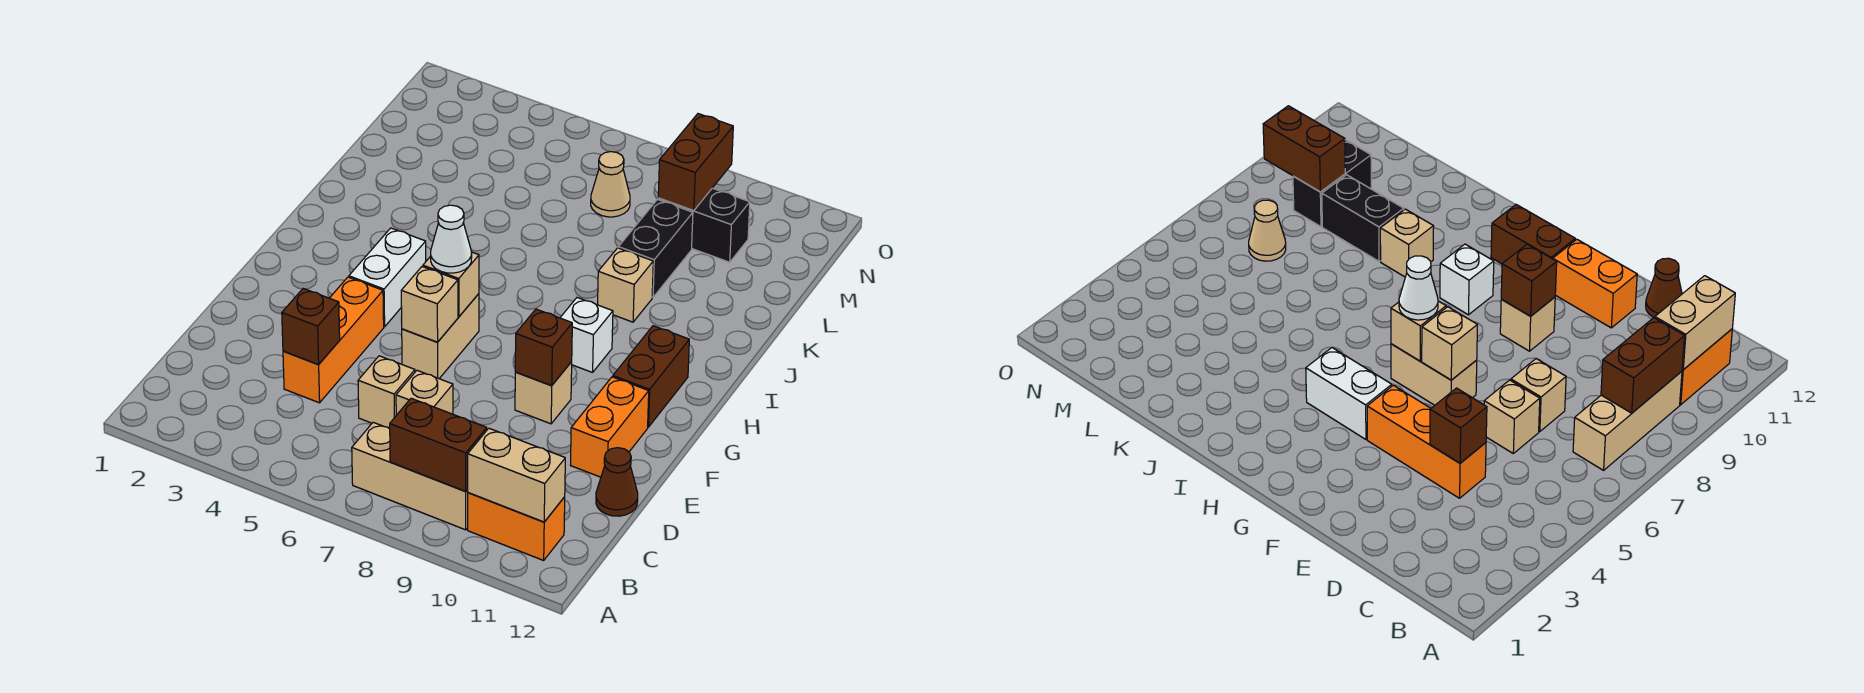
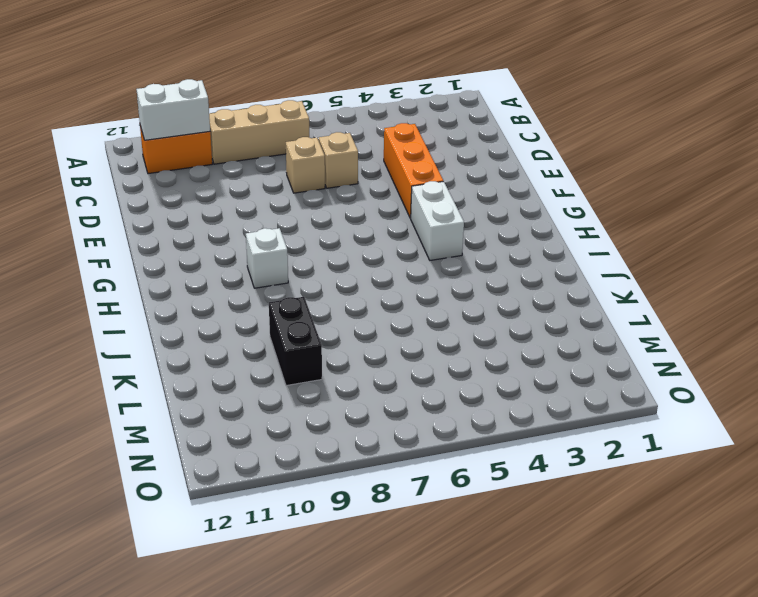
white brick B10:B11 level 2 -> tan brick B10:B11 level 2
none -> brown cone D12 level 1
none -> orange brick E11:F11 level 1
none -> tan brick F6:G6 level 1

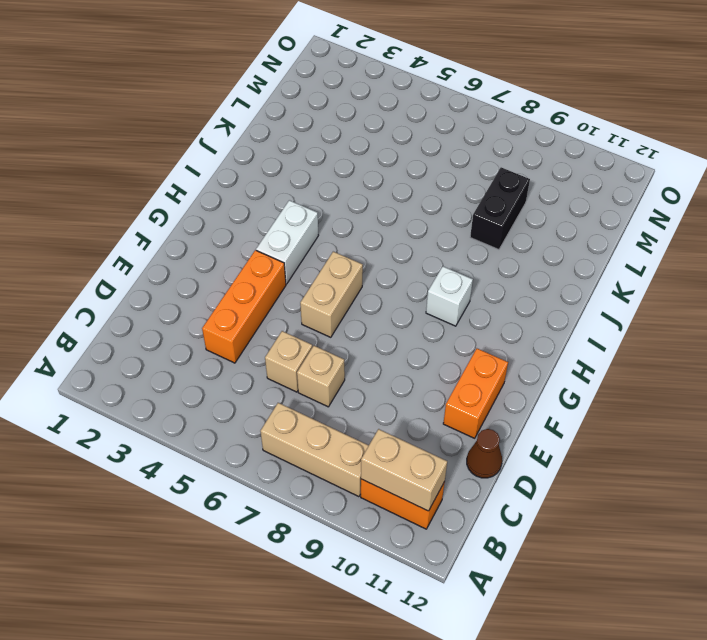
none -> tan brick F9 level 1
none -> brown brick G11:H11 level 1
none -> tan brick J9 level 1

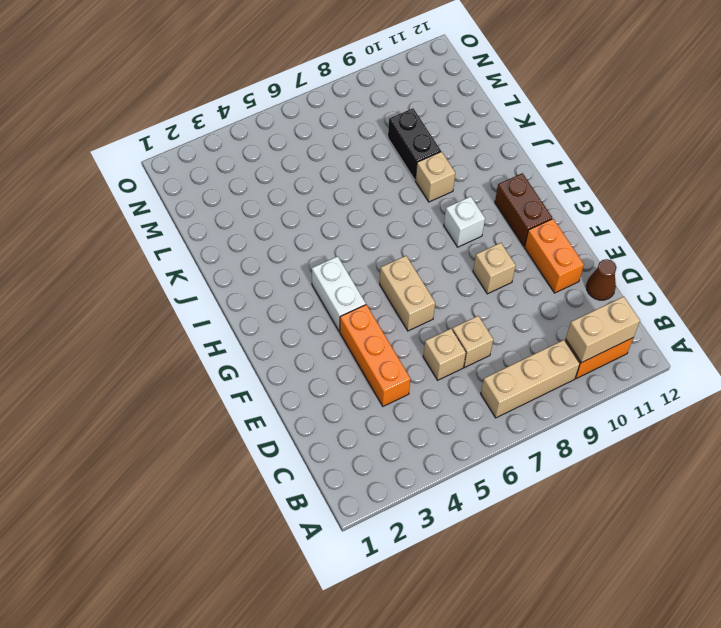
none -> tan cone M7 level 1
none -> black brick M9:M10 level 1
none -> brown brick B8:B9 level 2

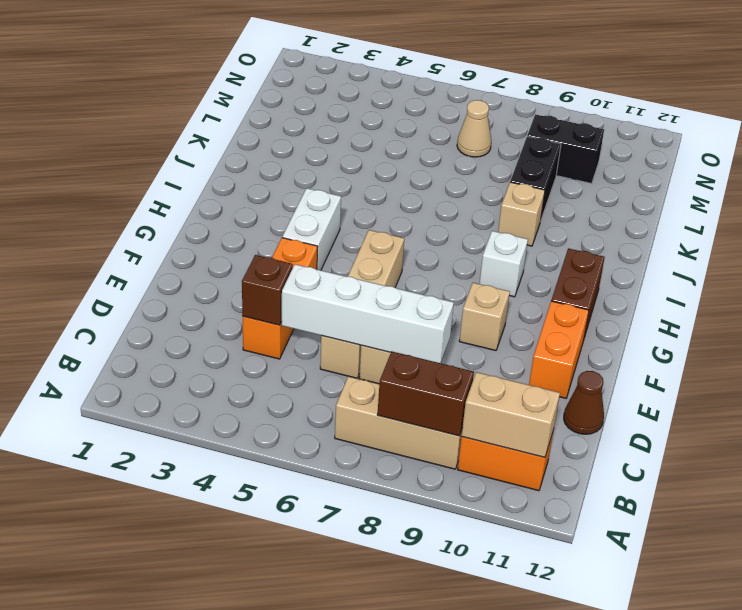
white brick D5:D8 level 2 -> none
none -> tan brick F6 level 2
none -> brown brick F9 level 2
none -> tan brick G6 level 2

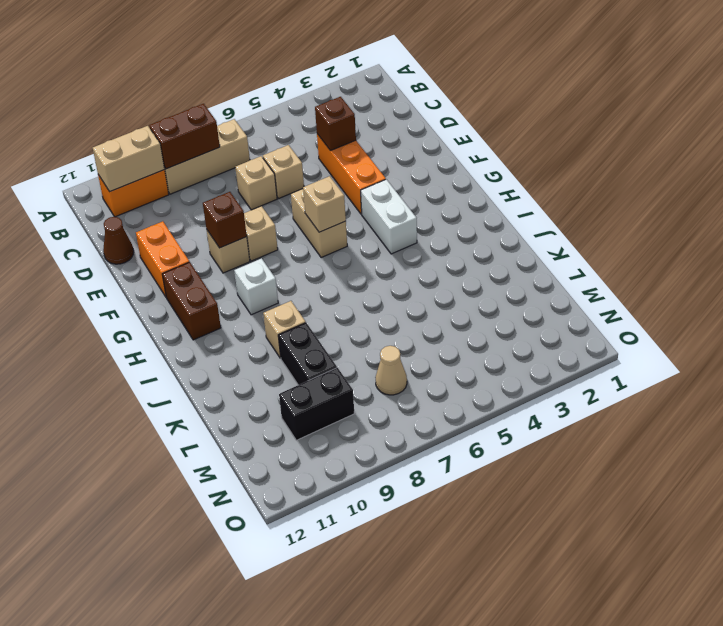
tan brick F8 level 1 -> tan brick F6 level 2
none -> brown brick M9:N9 level 2
none -> white cone G6 level 3

